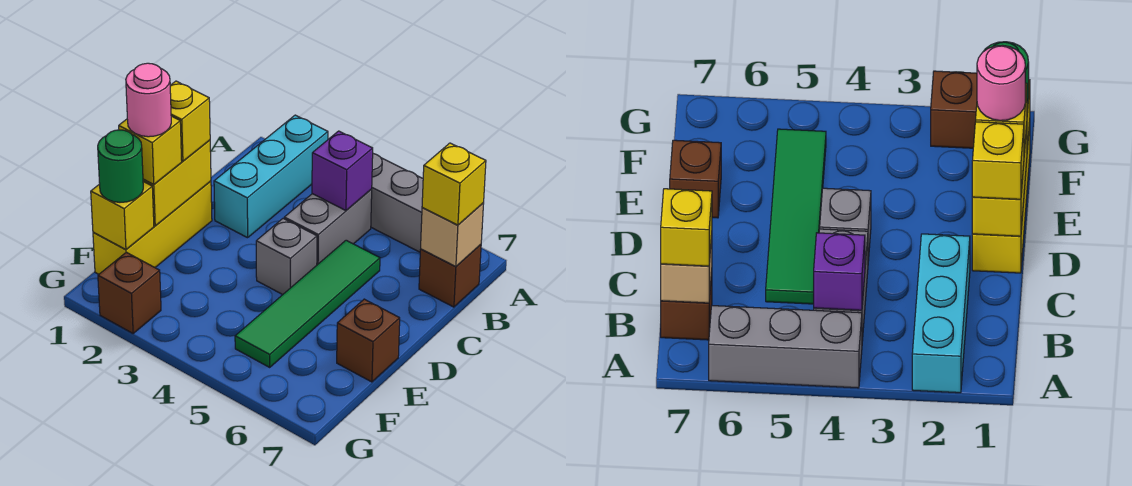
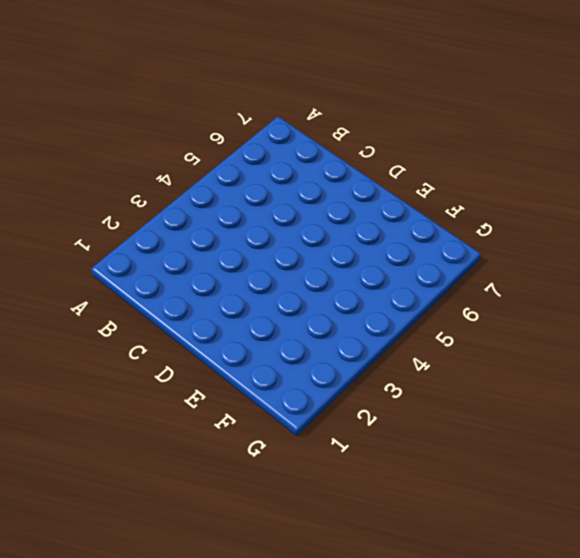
none -> cyan brick A2:C2 level 1
none -> grey brick A4:A6 level 1
none -> grey brick B4:C4 level 1

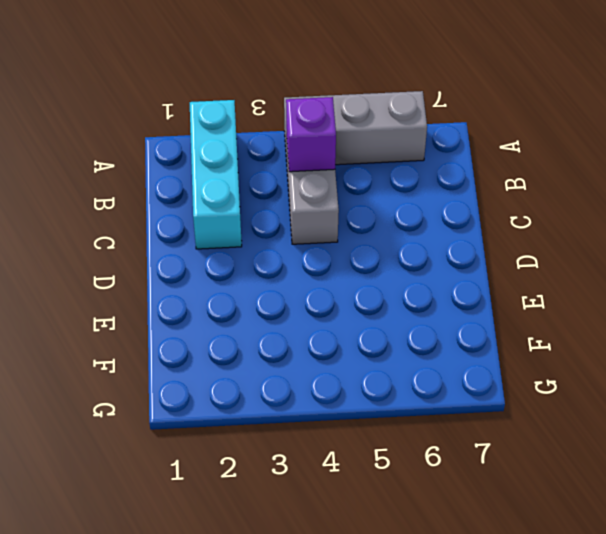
none -> brown brick B7 level 1
none -> green tile C5:F5 level 1
none -> yellow brick D1:F1 level 1

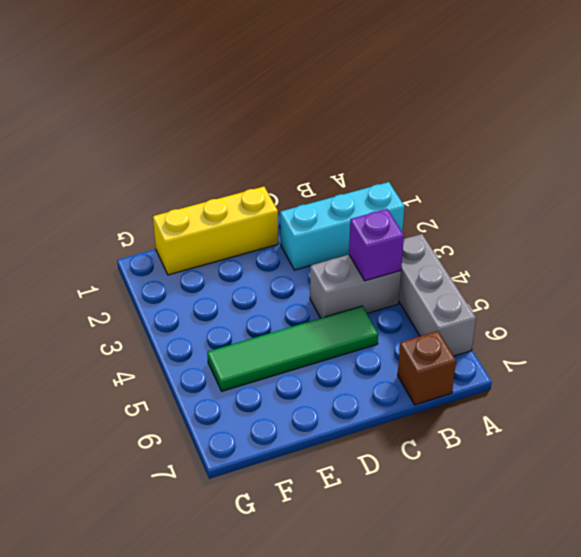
none -> grey brick D4 level 1
none -> brown brick E7 level 1
none -> brown brick G2 level 1

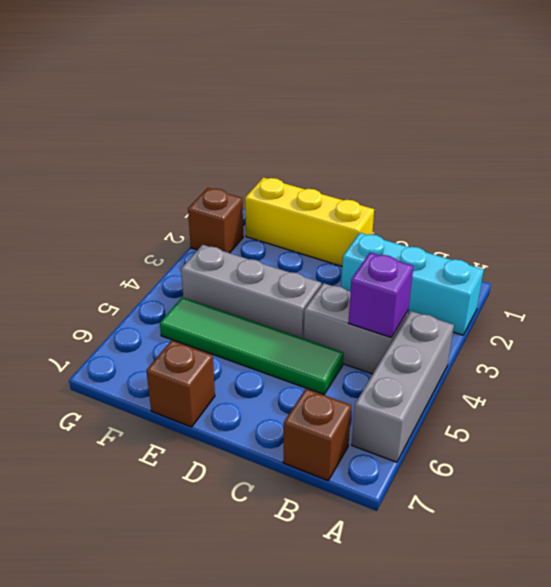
grey brick D4:F4 level 1 -> grey brick D4 level 1
none -> tan brick B7 level 2
none -> yellow brick D1:E1 level 2
none -> yellow brick F1 level 2

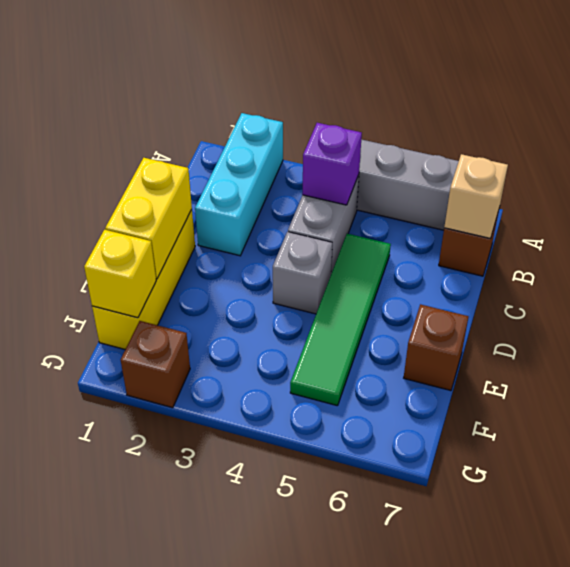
none -> yellow brick B7 level 3
none -> yellow brick D1 level 3
none -> yellow brick E1 level 3

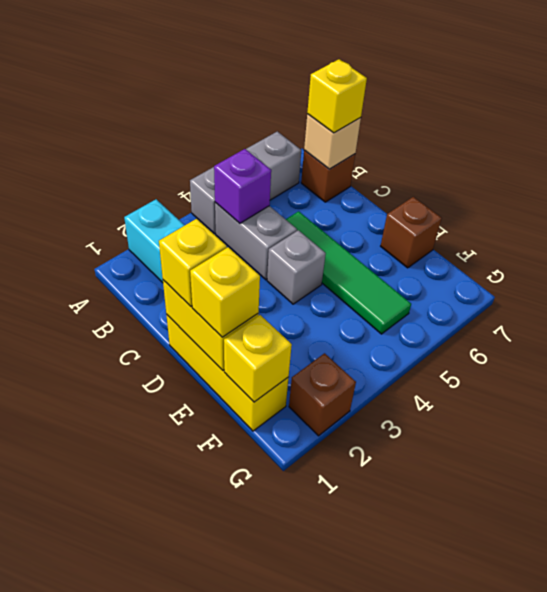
none -> green round brick F1 level 3
none -> pink round brick E1 level 4

